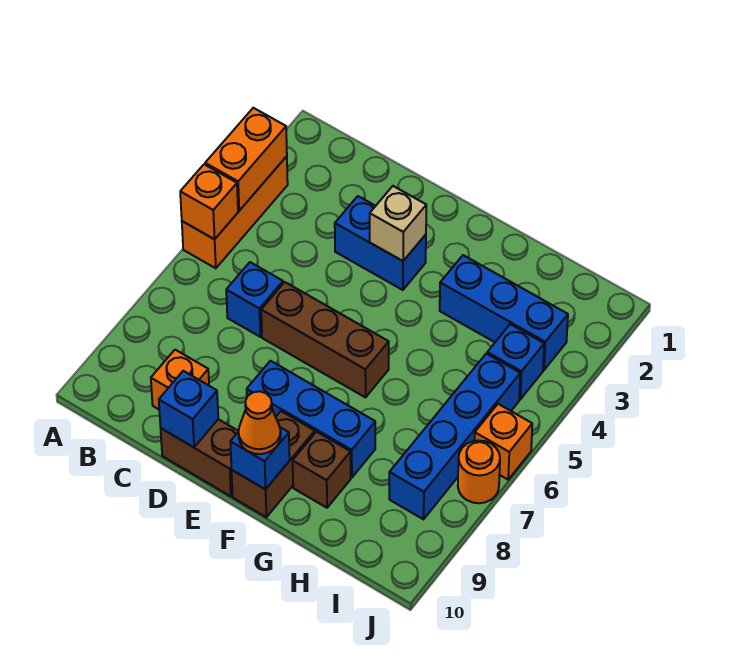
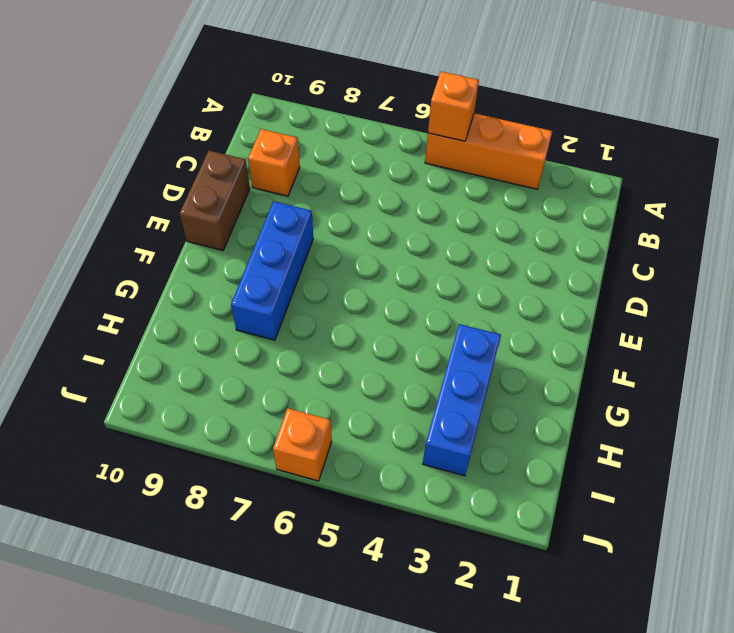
none -> blue brick C6 level 1
none -> blue brick D3:E3 level 1
none -> brown brick D6:F6 level 1

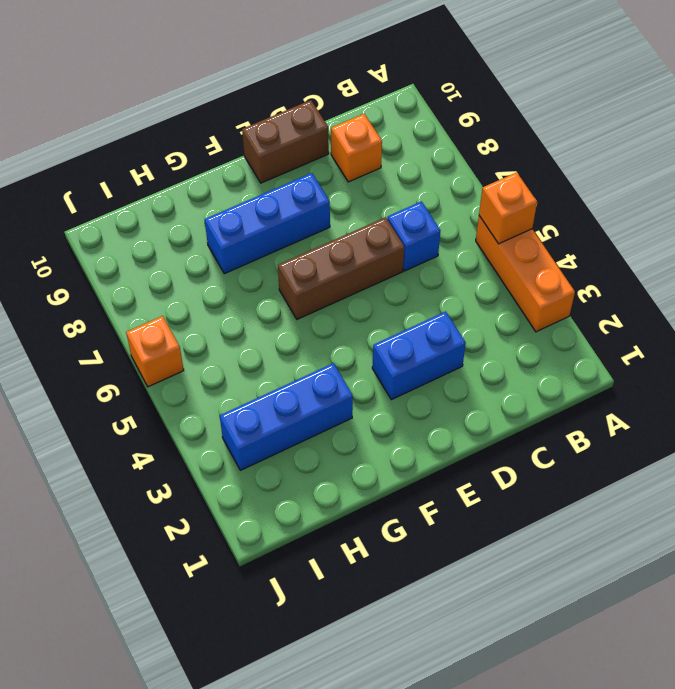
none -> brown brick F9:F10 level 1
none -> brown brick G9 level 1
none -> blue brick I4 level 1

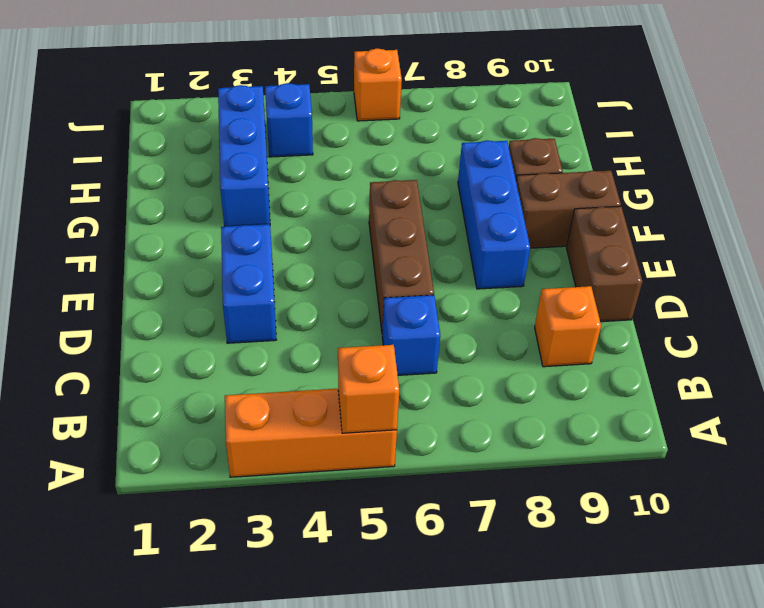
none -> blue brick I5:I8 level 1
none -> orange round brick J7 level 1
none -> orange brick A3:A4 level 2

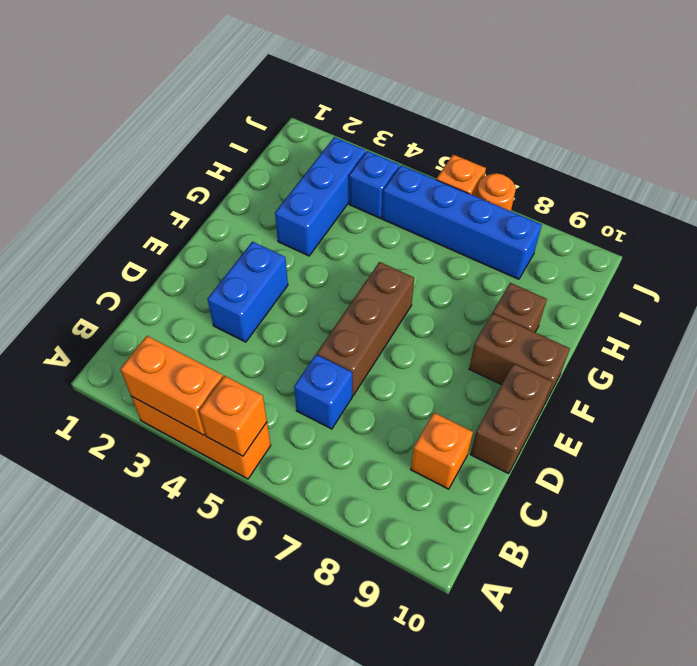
none -> blue brick E8:G8 level 1
none -> blue brick D10 level 2
none -> tan brick E3 level 2

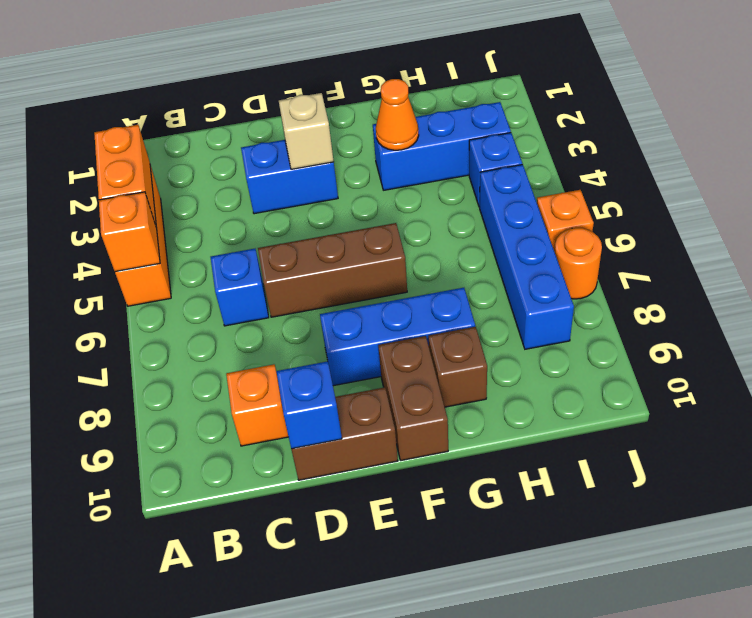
orange cone G3 level 2 -> orange cone F10 level 3
none -> blue brick F10 level 2

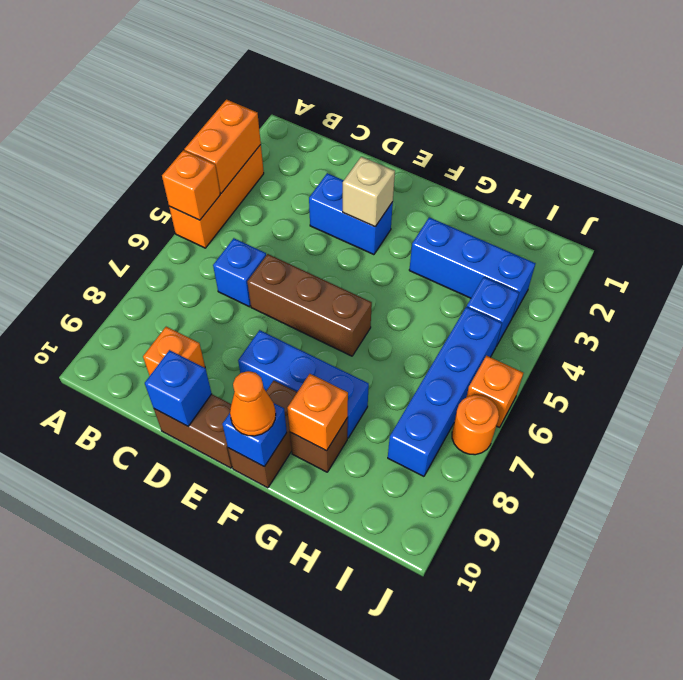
orange brick G9 level 2 -> none

